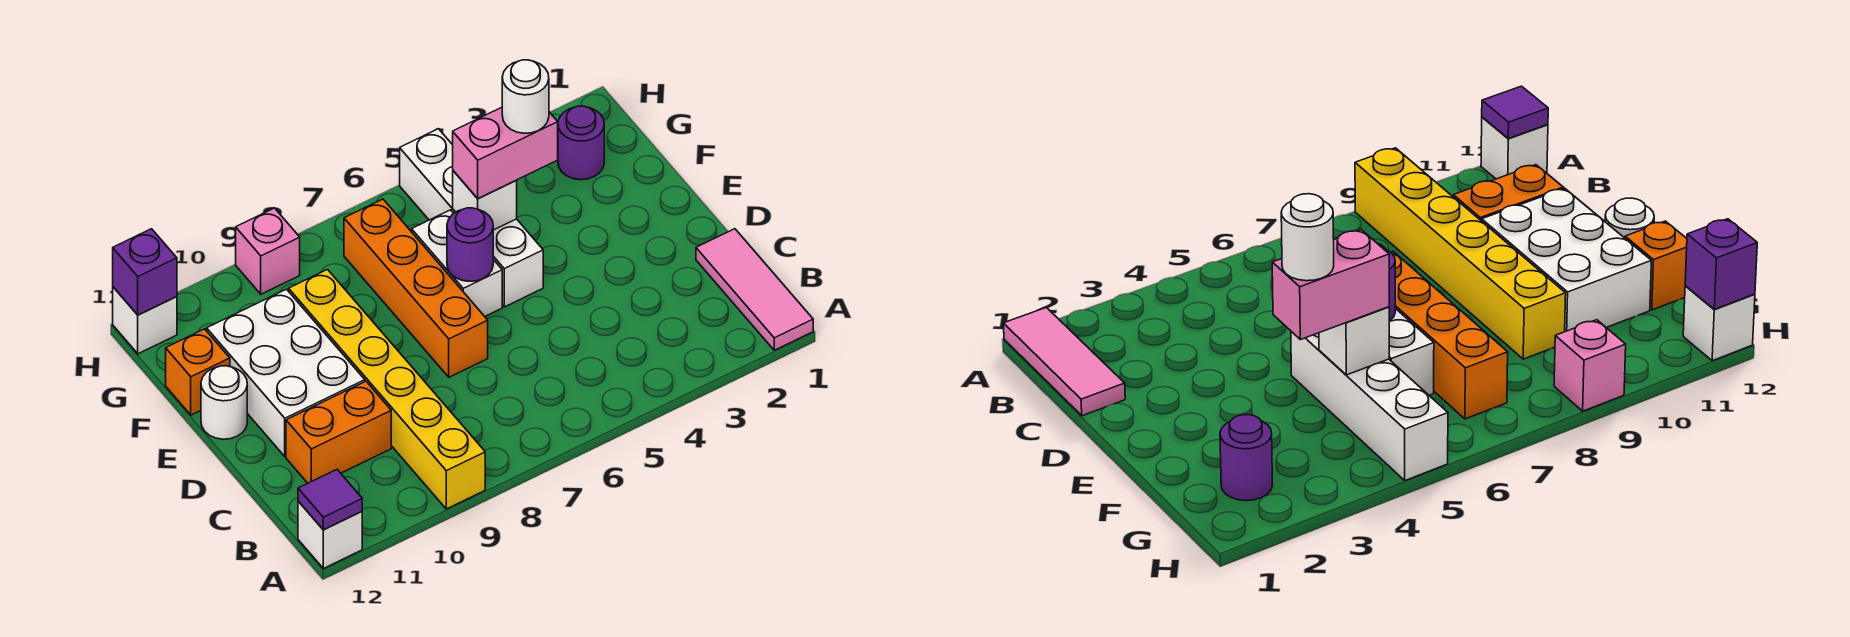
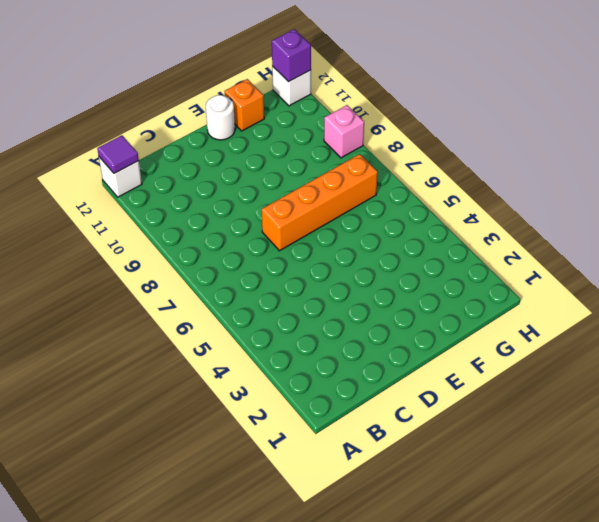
none -> pink tile A1:C1 level 1
none -> yellow brick A9:F9 level 1
none -> orange brick C10:C11 level 1

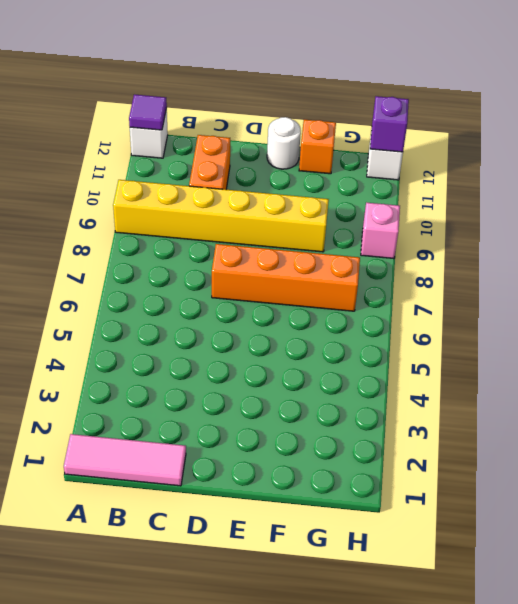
none -> white brick D10:F11 level 1
none -> white brick E5:H5 level 1
none -> white brick E6:F6 level 1

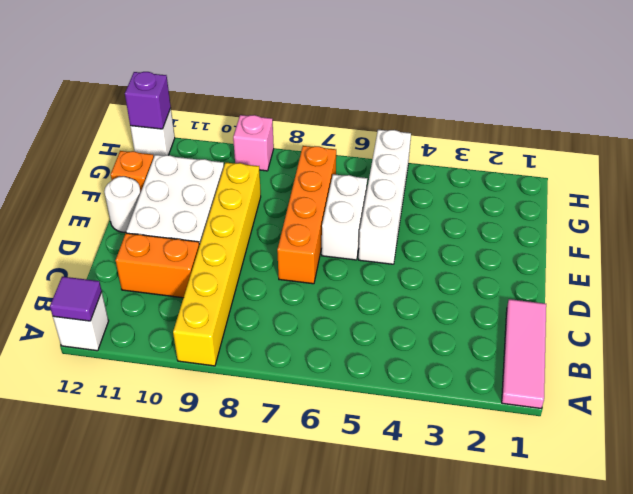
none -> purple round brick G2 level 1
none -> purple round brick E6 level 2
none -> white brick F5 level 2

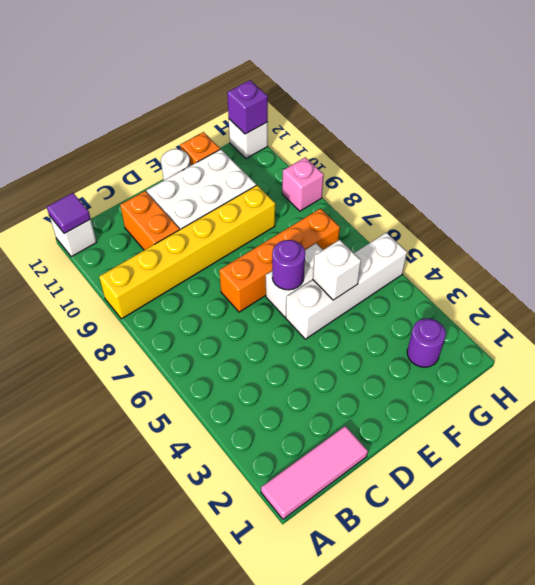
none -> pink brick F4:F5 level 3
none -> white round brick F4 level 4

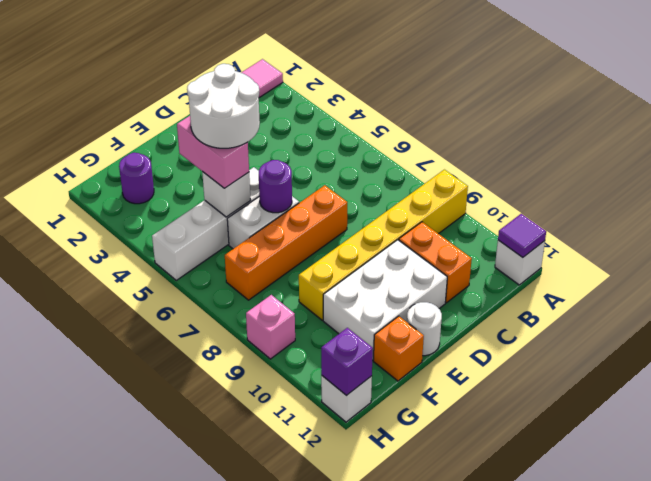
white round brick E4:F5 level 4 -> white round brick F4 level 4

